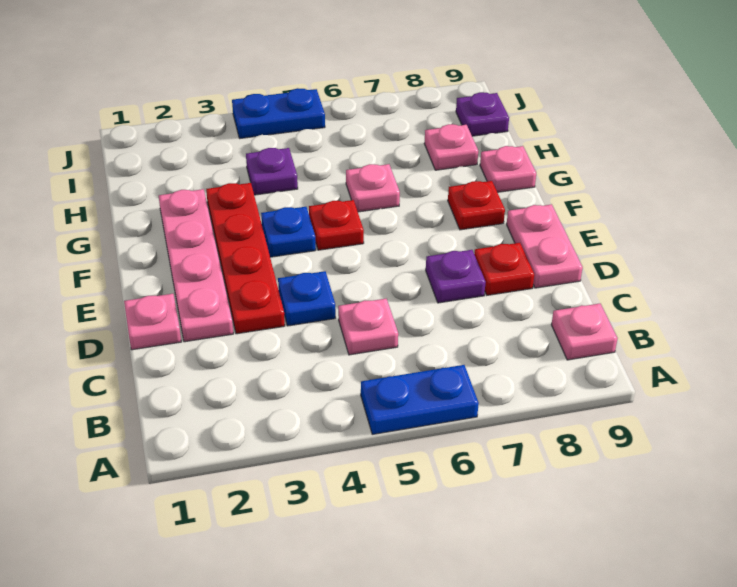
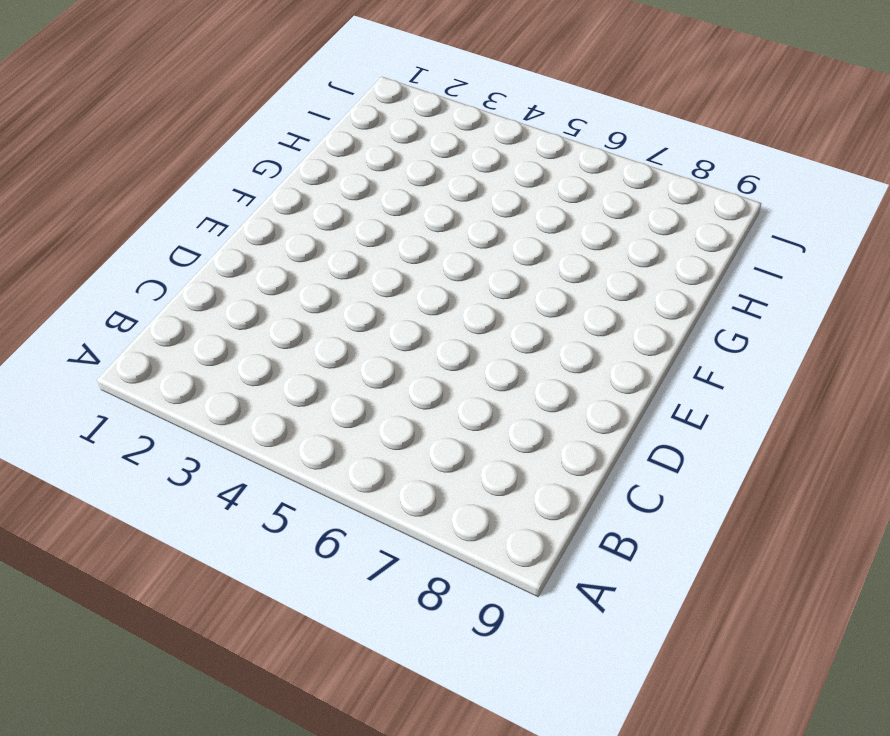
none -> blue plate A5:A6 level 1
none -> pink plate B9 level 1
none -> pink plate C5 level 1

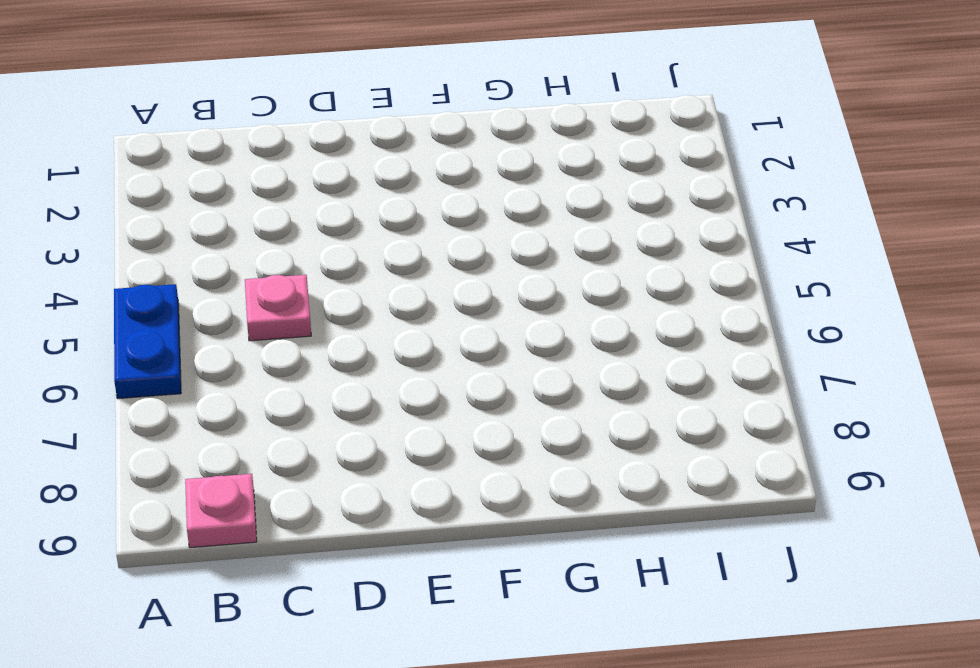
none -> pink plate D1 level 1
none -> pink plate D2:G2 level 1
none -> red plate D3:G3 level 1

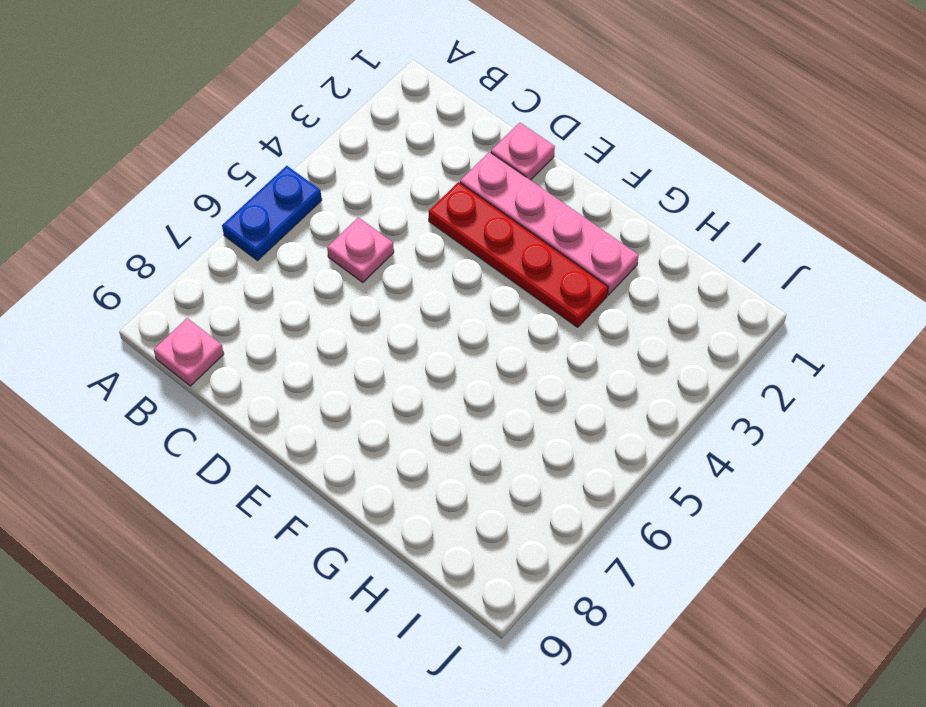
none -> blue plate D4 level 1
none -> purple plate D7 level 1
none -> red plate D8 level 1

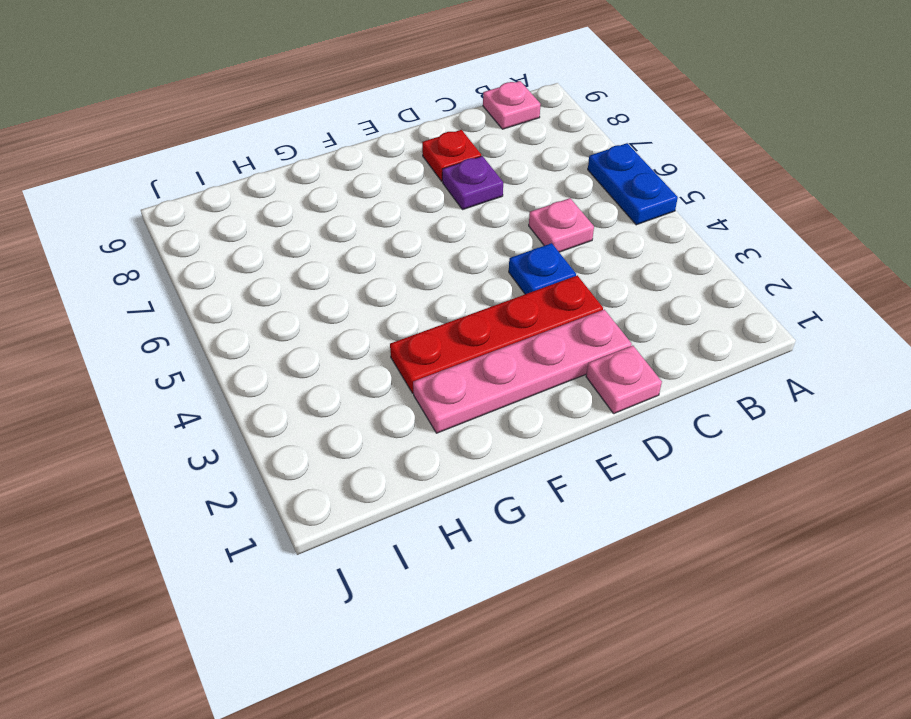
none -> pink plate D9:E9 level 1
none -> blue plate F4 level 1
none -> red plate F5 level 1

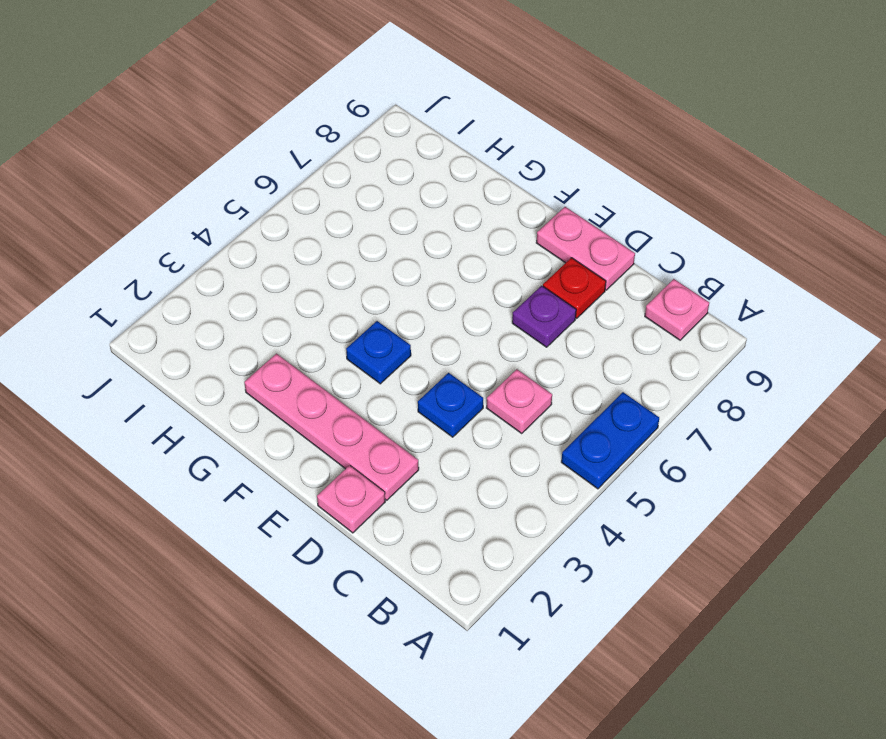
none -> red plate D3:G3 level 1
none -> red plate F5 level 1
none -> red plate F8 level 1

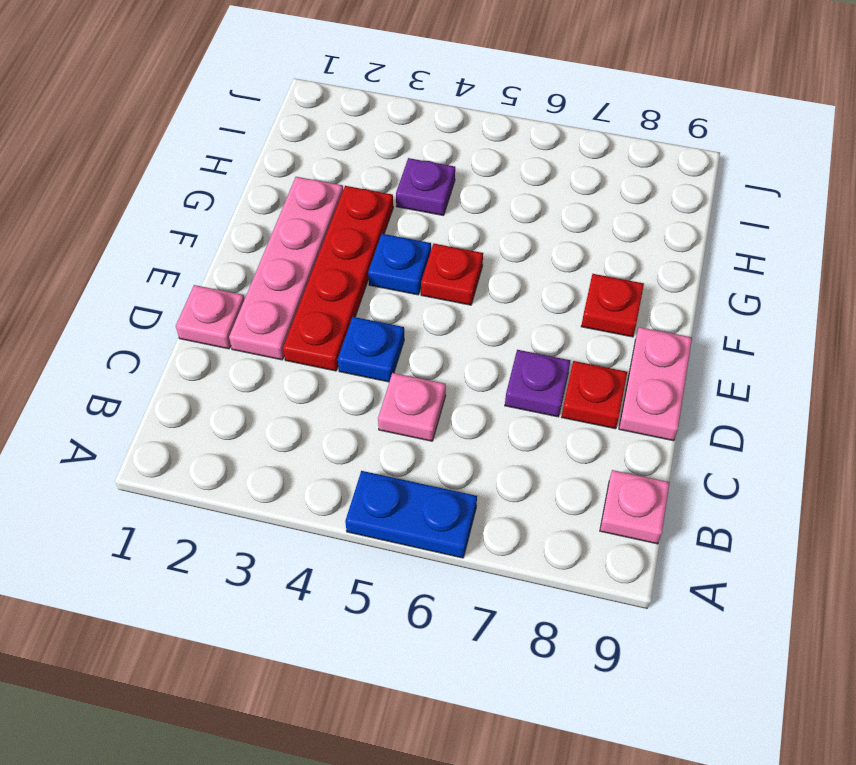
none -> pink plate G6 level 1
none -> pink plate G9 level 1
none -> pink plate H8 level 1

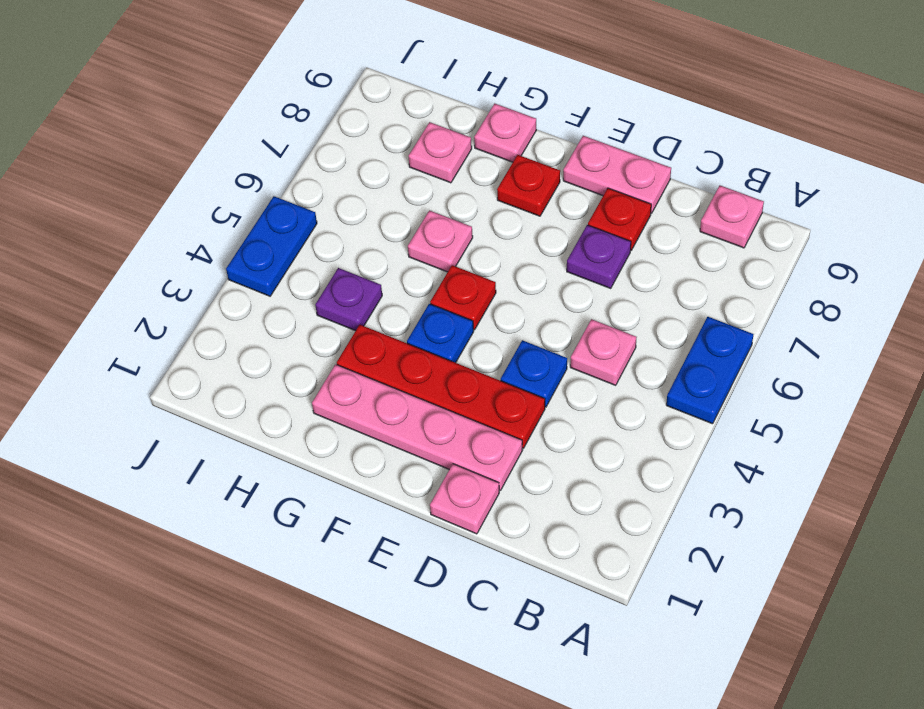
none -> purple plate I9 level 1

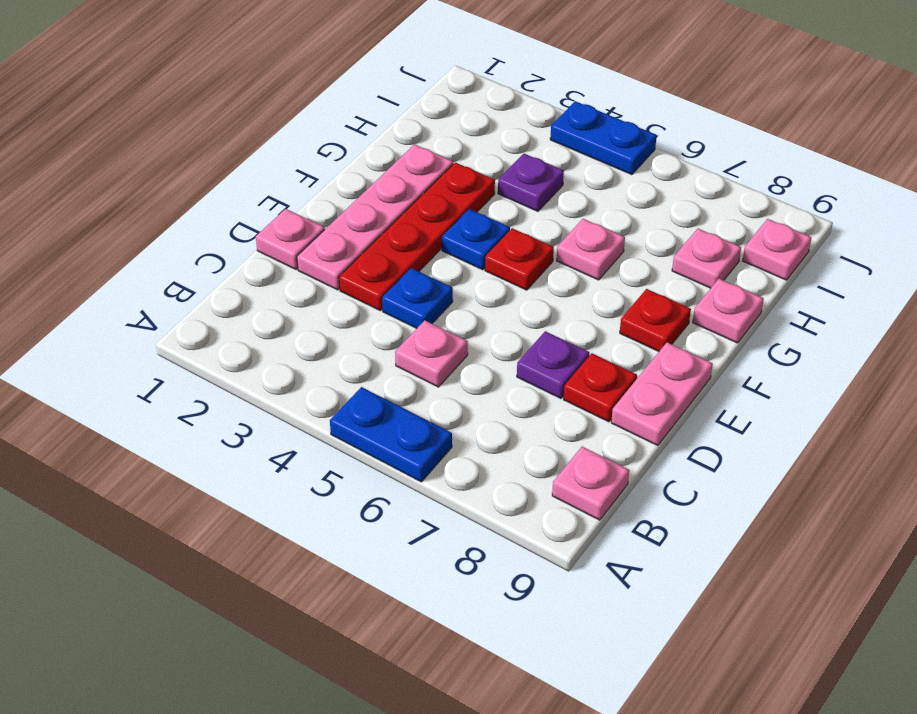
pink plate I9 level 1 -> purple plate I9 level 1

